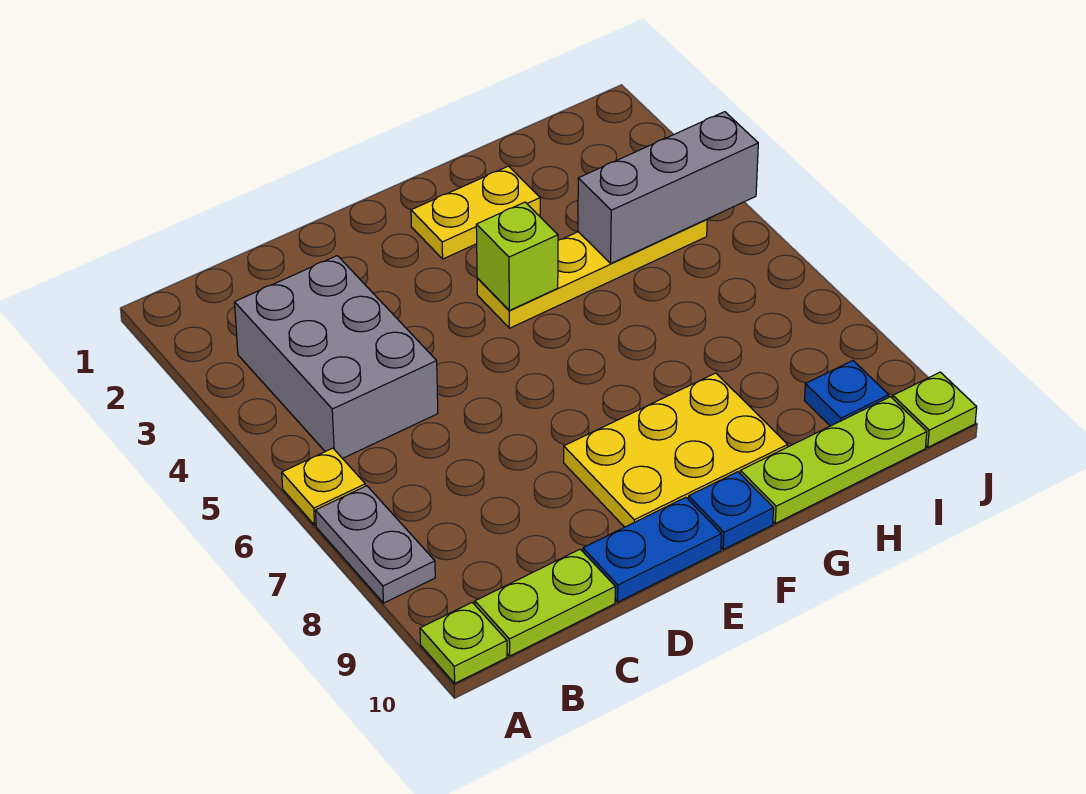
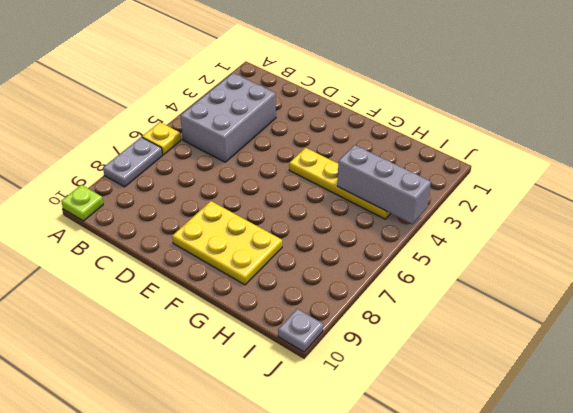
grey plate J10 level 1 -> lime plate J10 level 1
none -> lime plate B10:C10 level 1
none -> blue plate D10:E10 level 1
none -> yellow plate F2:G2 level 1

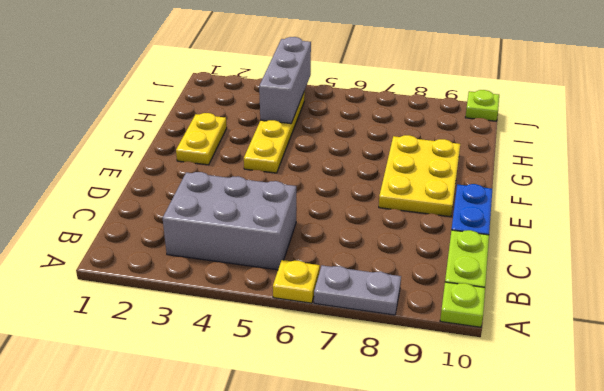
none -> blue plate F10 level 1
none -> lime plate G10:I10 level 1
none -> blue plate I9 level 1

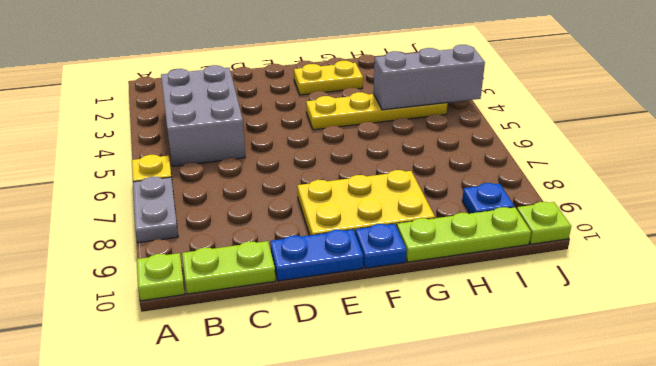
none -> lime brick F4 level 2

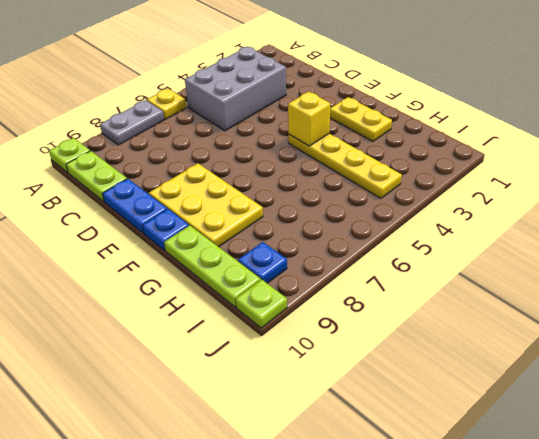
yellow brick F4 level 2 -> lime brick F4 level 2
none -> grey brick H4:J4 level 2

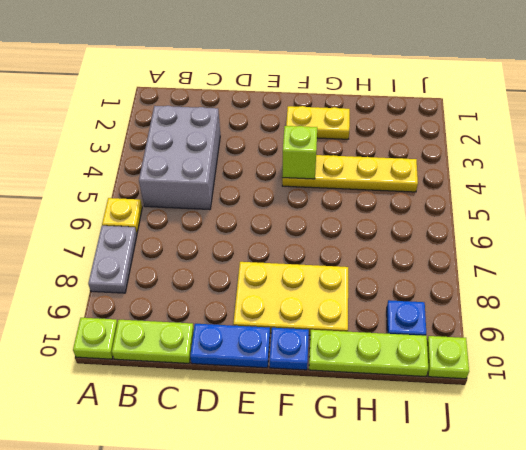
none -> grey brick H4:J4 level 2

